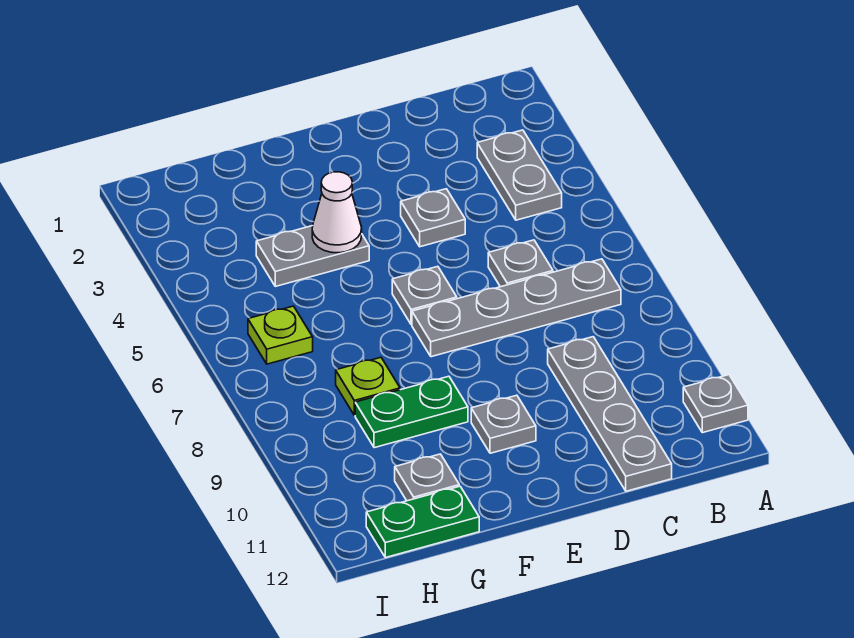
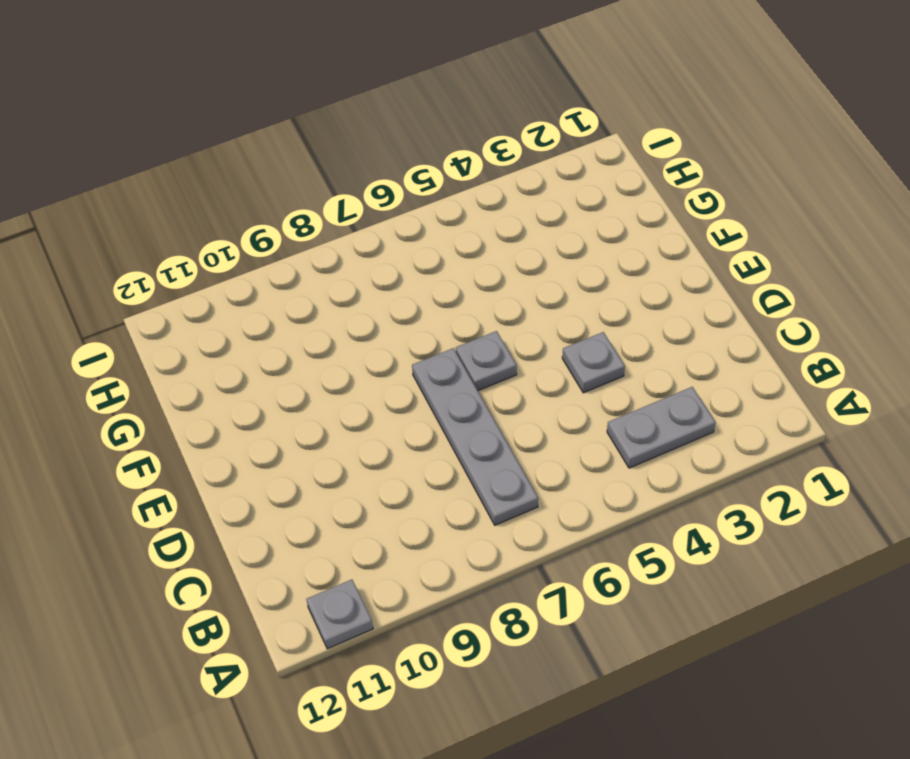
none -> grey plate C6 level 1
none -> grey plate C9:C12 level 1
none -> grey plate E10 level 1

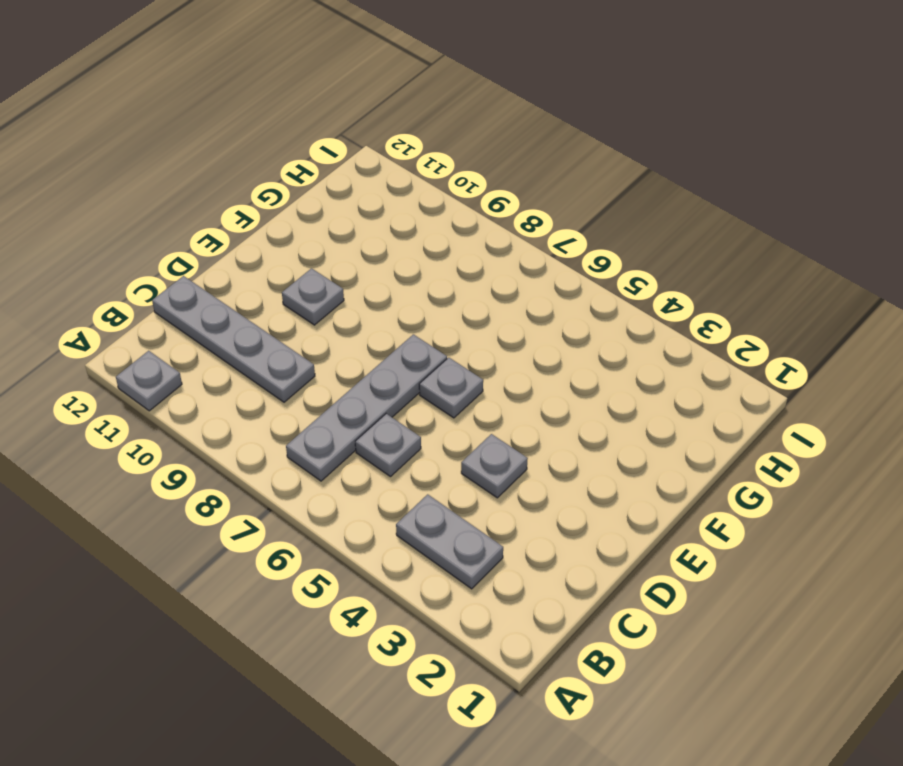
none -> grey plate F4:G4 level 1
none -> green plate F9:G9 level 1
none -> lime plate G8 level 1

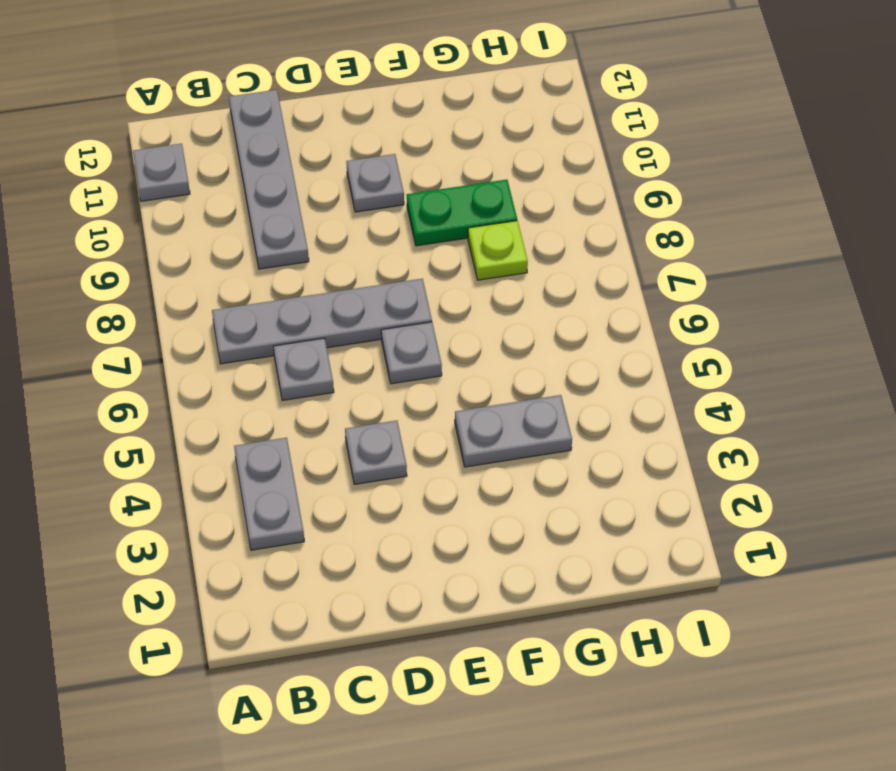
none -> grey plate G11 level 1
none -> green plate G12:H12 level 1
none -> lime plate H6 level 1

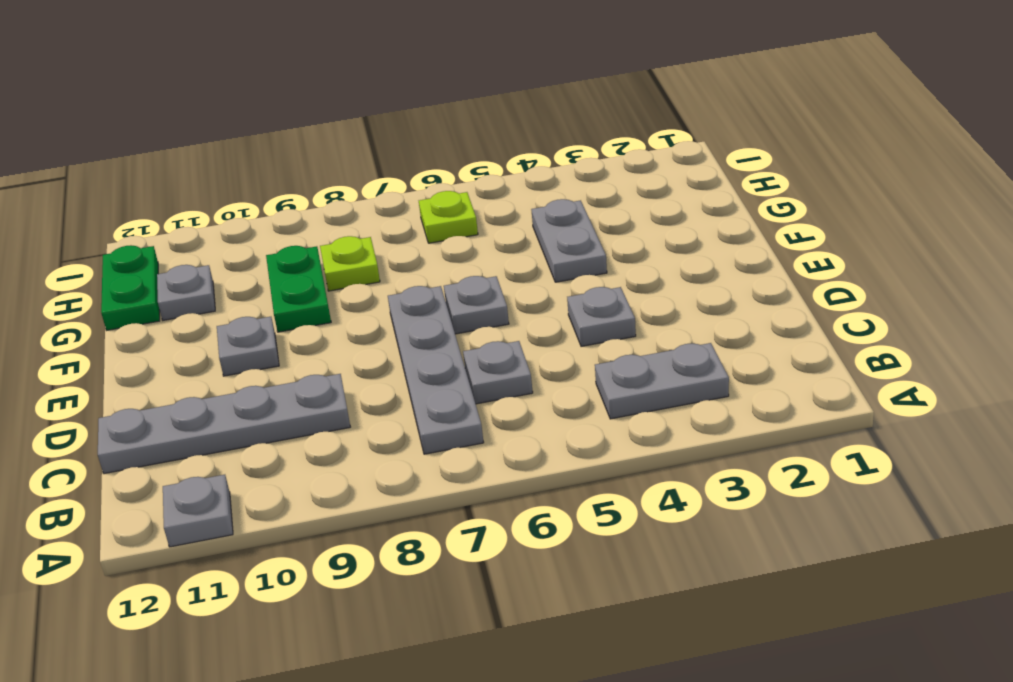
none -> white cone F4 level 2

